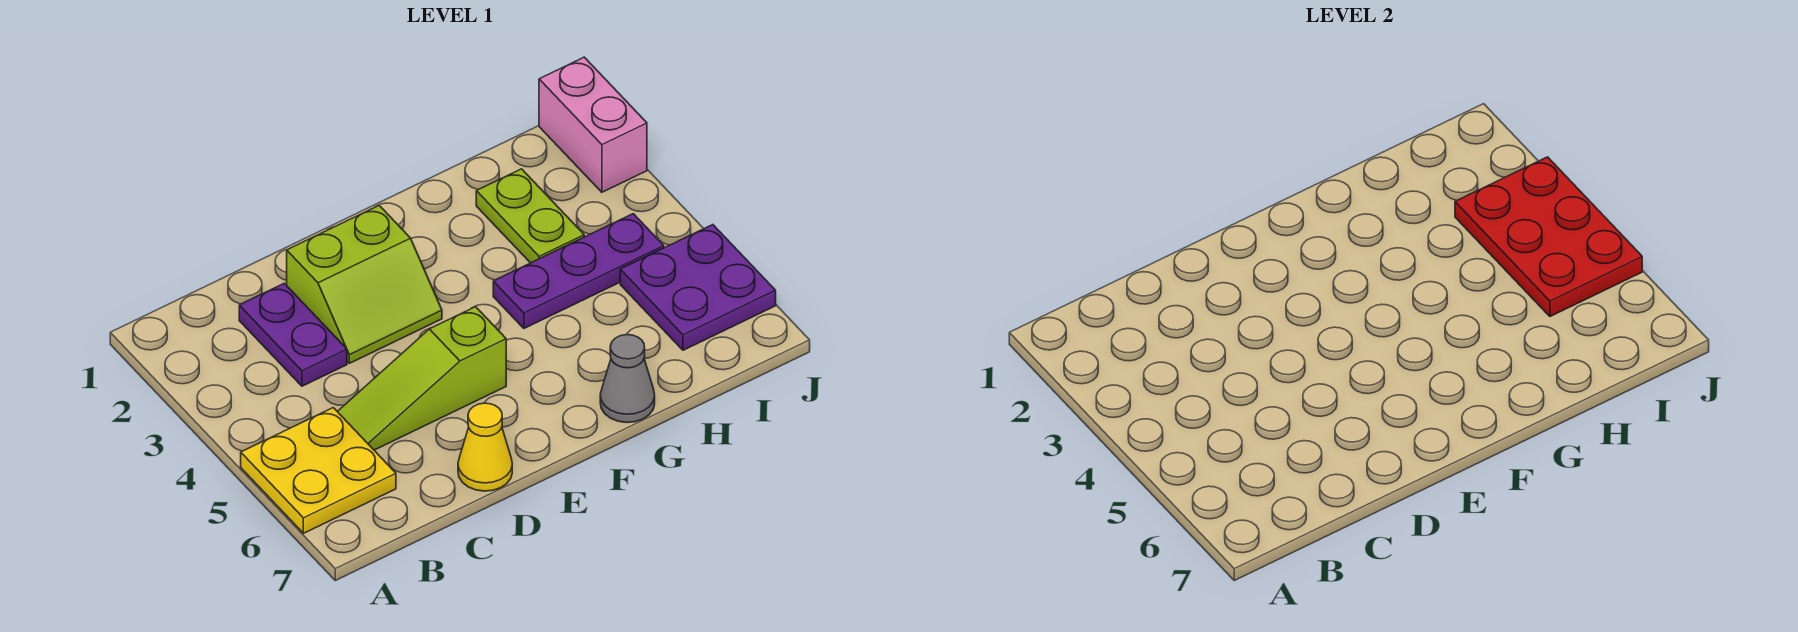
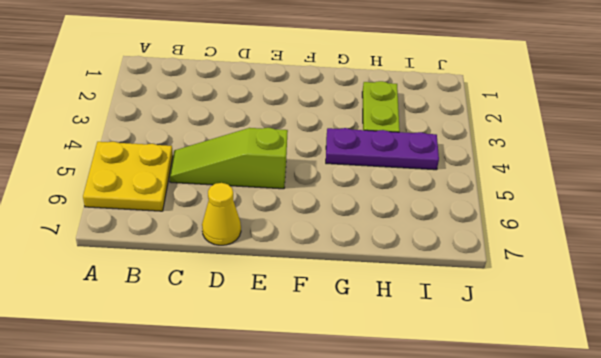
none -> purple plate C2:C3 level 1
none -> lime slope D2:E3 level 1 top 2

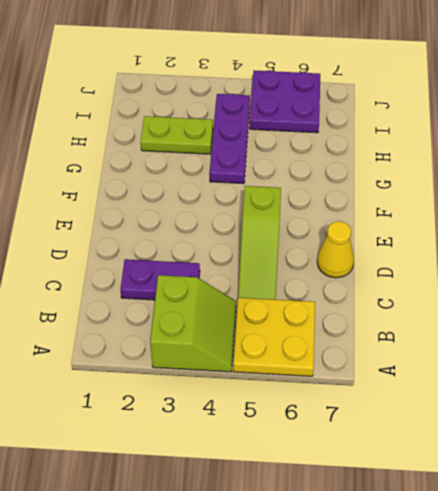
lime slope A3:B4 level 1 top 3 -> lime slope D2:E3 level 1 top 2
none -> grey cone G7 level 1
none -> pink brick J1:J2 level 1

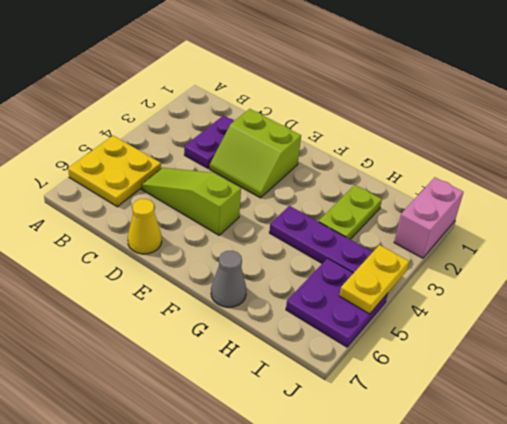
yellow plate J4:J5 level 2 -> red plate I3:J5 level 2

